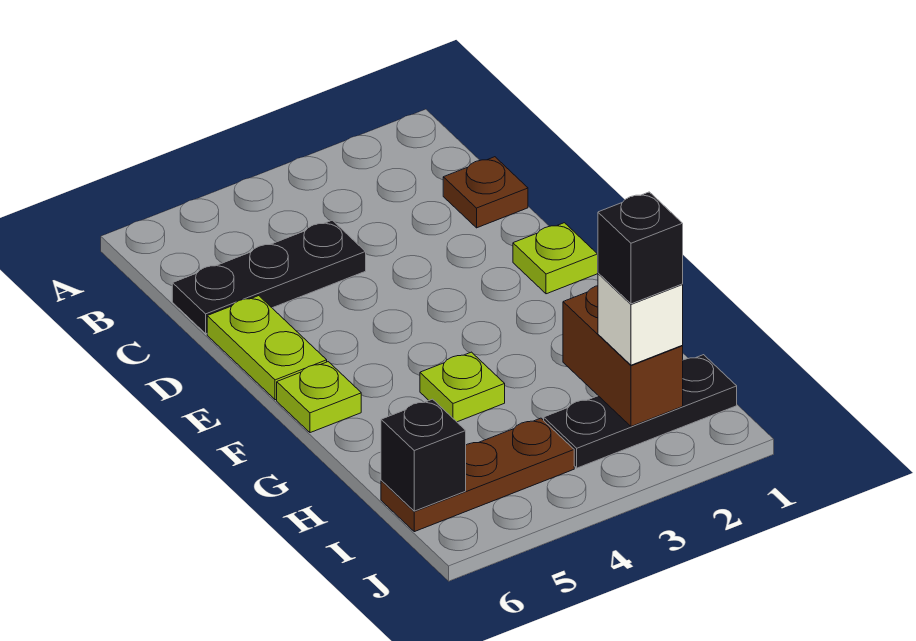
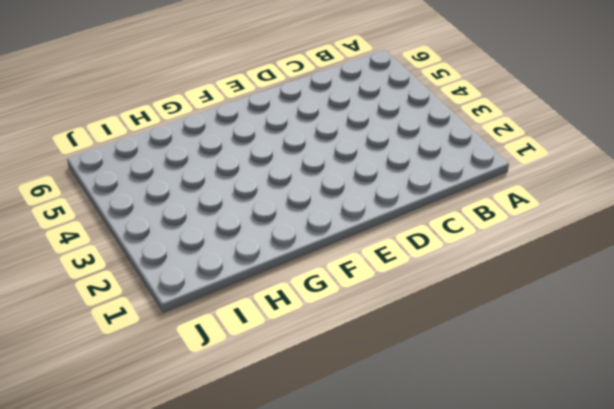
none -> brown plate C1 level 1
none -> black plate C4:C6 level 1
none -> lime plate D6:E6 level 1

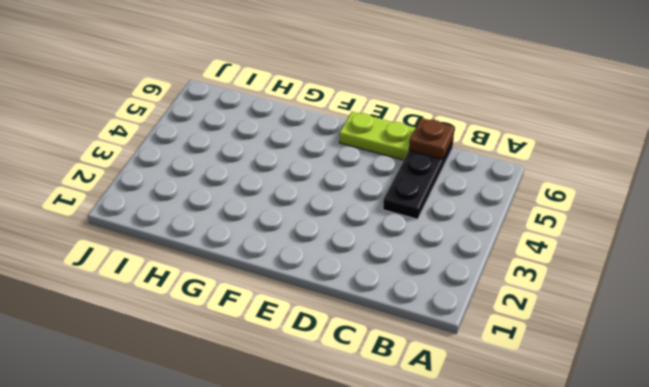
brown plate C6 level 2 -> brown plate C1 level 1
none -> lime plate E1 level 1
none -> lime plate F6 level 1
none -> lime plate G4 level 1

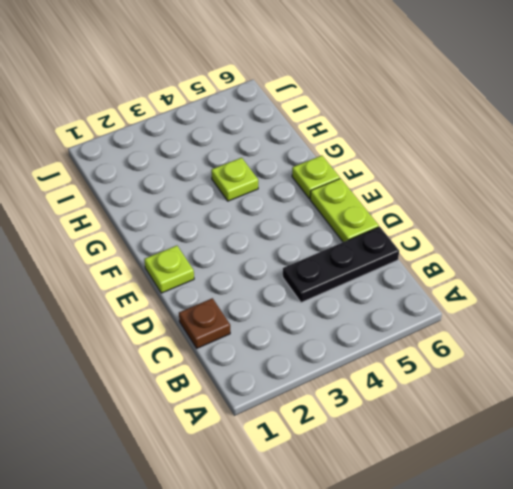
none -> black plate I1:I3 level 1
none -> brown plate I4:I6 level 1
none -> brown brick H2:I2 level 2

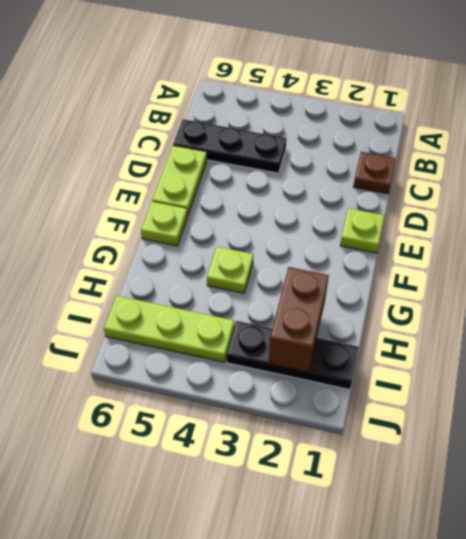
lime plate I4:I6 level 1 -> brown plate I4:I6 level 1
none -> black brick I6 level 2
none -> white brick I2 level 3
none -> black brick I2 level 4

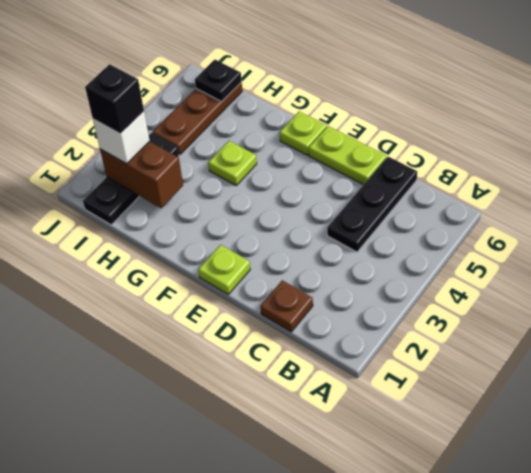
black plate I6 level 2 -> black brick I6 level 2

